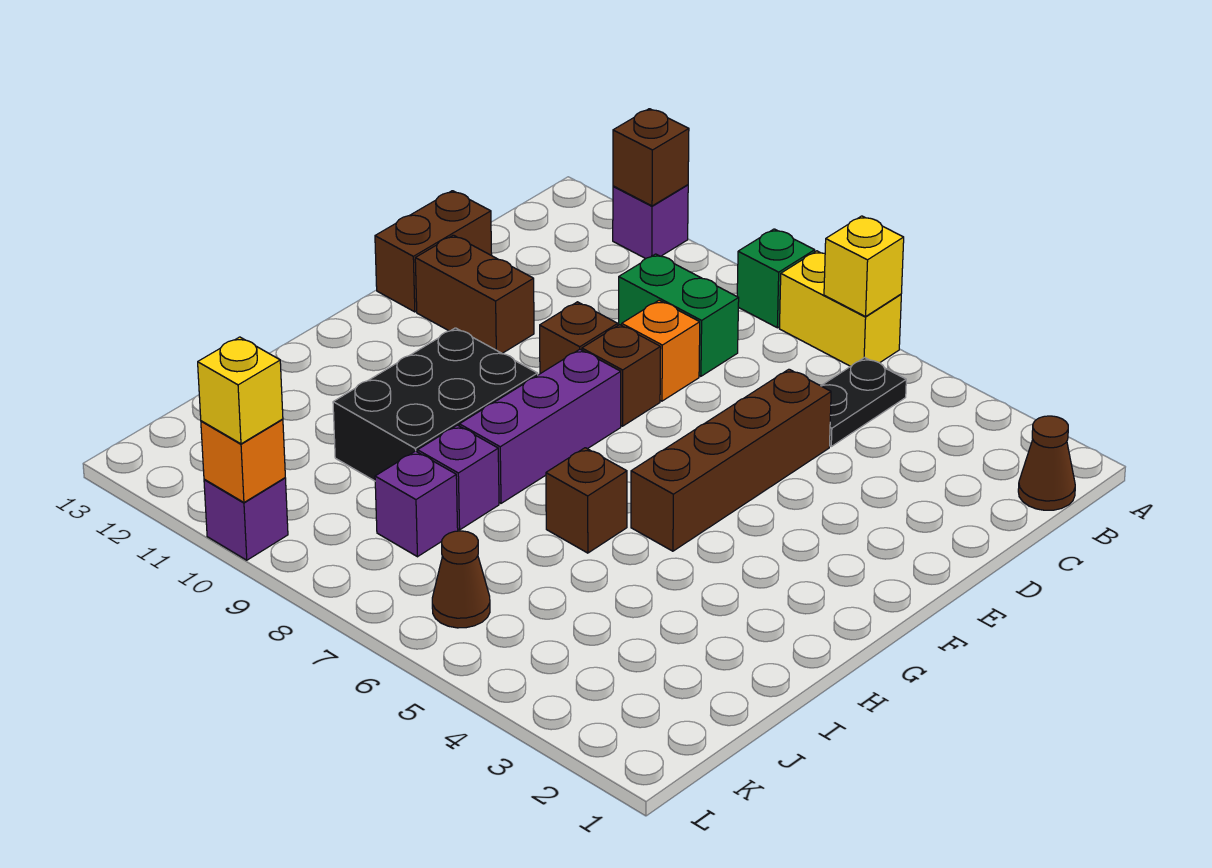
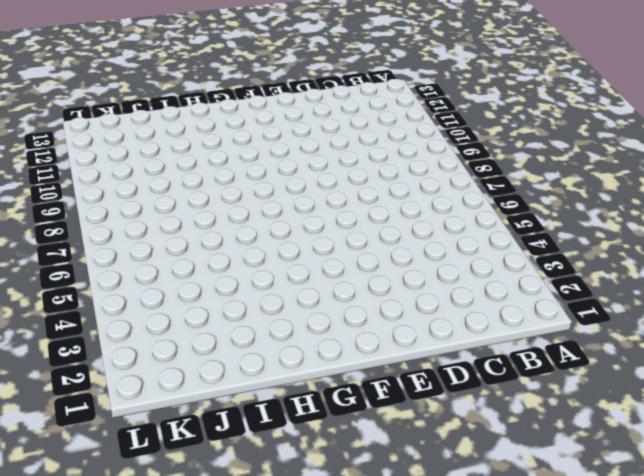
none -> yellow brick A6:A7 level 1
none -> green brick A8 level 1
none -> purple brick A11 level 1

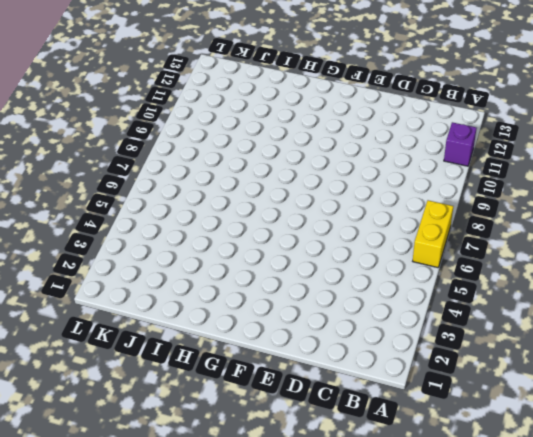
none -> green brick A8 level 1
none -> brown cone B1 level 1
none -> black plate B5:C5 level 1

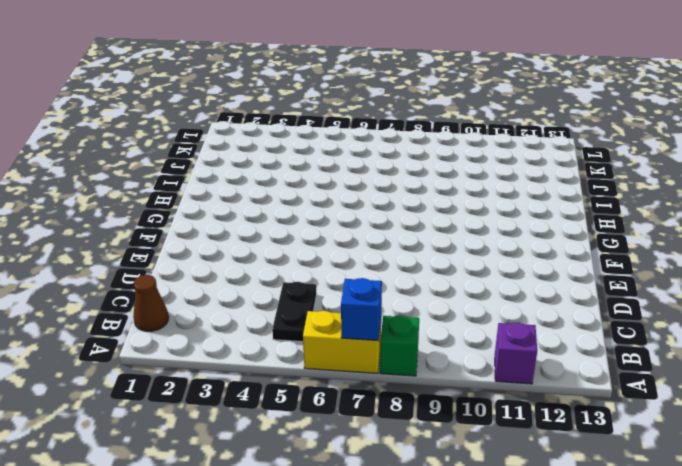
blue brick A7 level 2 -> none
none -> green brick C8:C9 level 1
none -> brown brick D5:G5 level 1
none -> orange brick D8 level 1

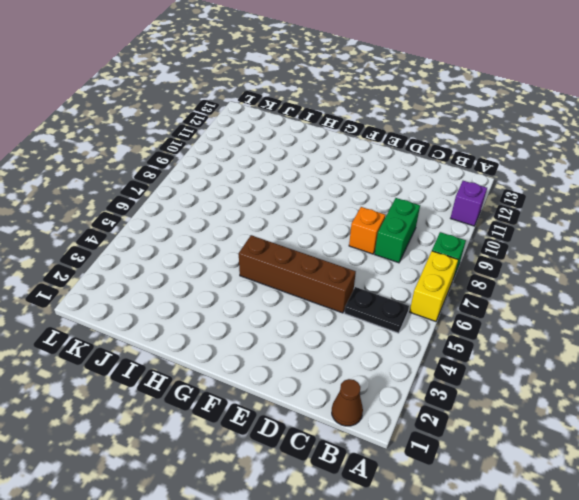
none -> brown brick D13:E13 level 1
none -> brown brick E8 level 1
none -> brown brick E9 level 1

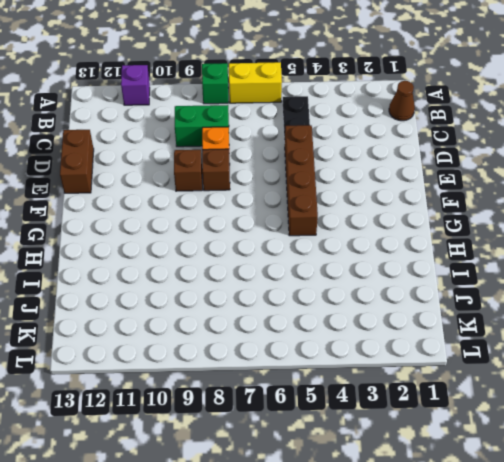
none -> brown brick E11:E12 level 1
none -> purple brick F8:H8 level 1
none -> black brick G9:I10 level 1

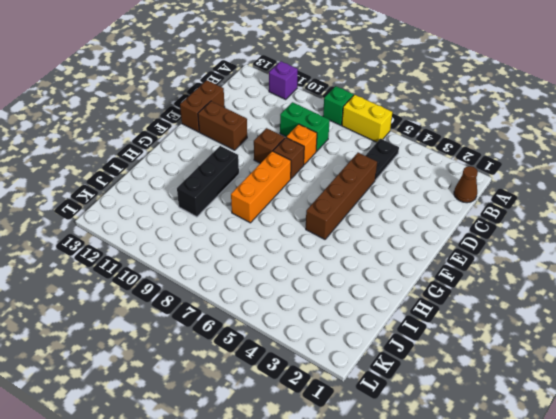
orange brick F8:H8 level 1 -> purple brick F8:H8 level 1
black brick G10:I10 level 1 -> black brick G9:I10 level 1
none -> brown brick H6 level 1
none -> purple brick I8 level 1
none -> purple brick J8 level 1

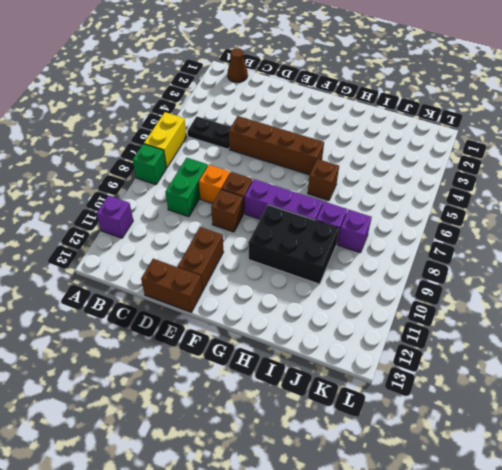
none -> brown cone K6 level 1
none -> purple brick L10 level 1
none -> yellow brick A6 level 2

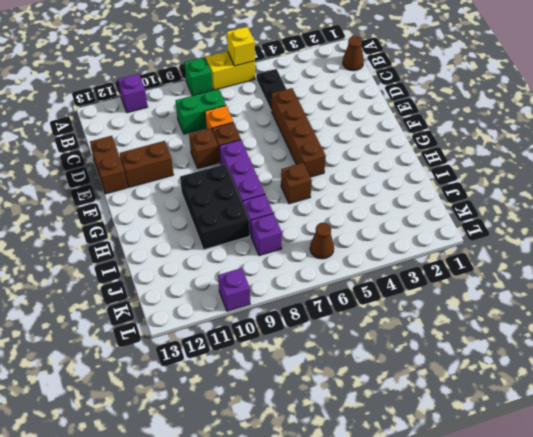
none -> brown brick A11 level 2
none -> orange brick L10 level 2
none -> yellow brick L10 level 3

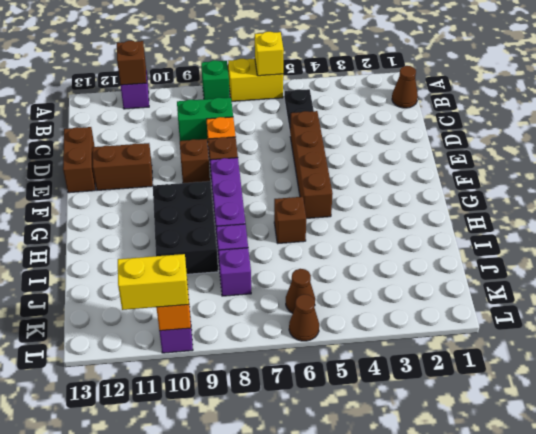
brown cone L6 level 1 -> none
yellow brick L10:L11 level 3 -> yellow brick L10 level 3

